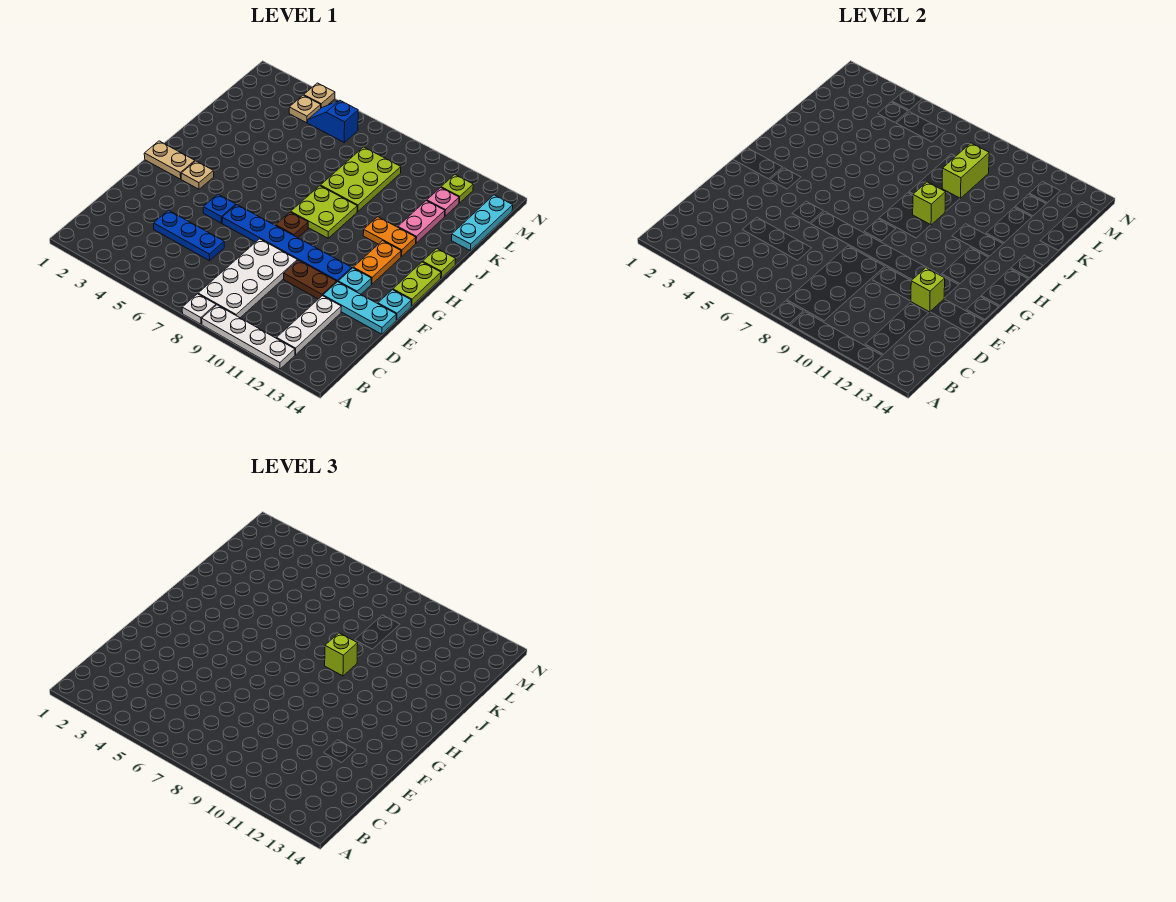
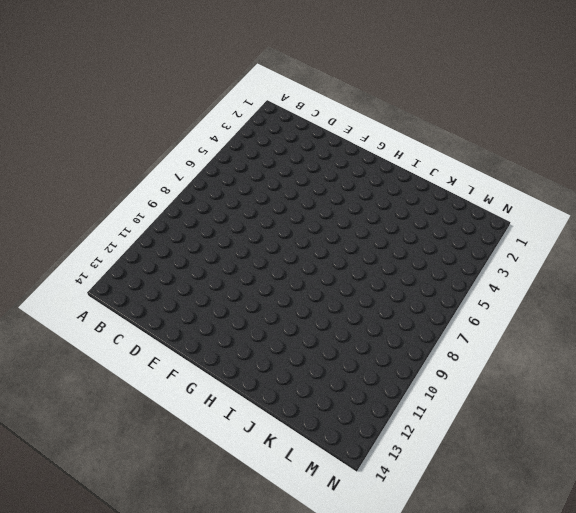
none -> white plate A8 level 1
none -> white plate A9:A12 level 1
none -> white plate B8:E9 level 1
none -> white plate B12:D12 level 1

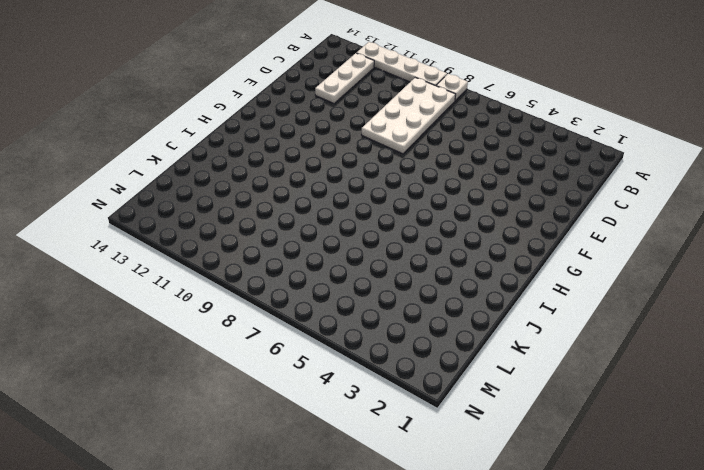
none -> blue plate D4:D6 level 1
none -> brown plate E10:E11 level 1
none -> cyan plate E12:E14 level 1
none -> blue plate F5 level 1

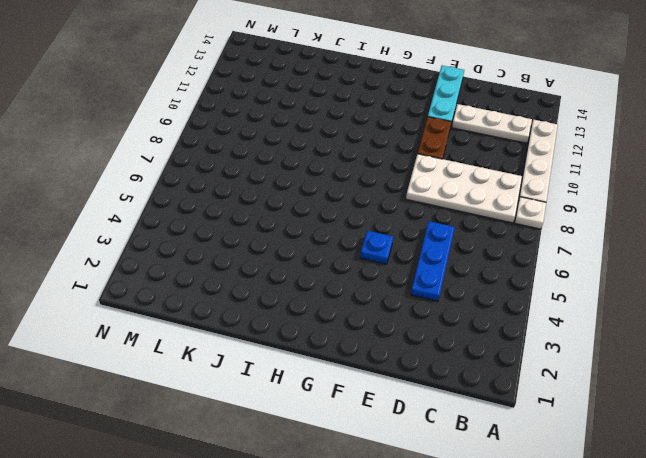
none -> blue plate F6:F11 level 1
none -> cyan plate F12 level 1
none -> cyan plate F14 level 1
none -> tan plate G1:G2 level 1

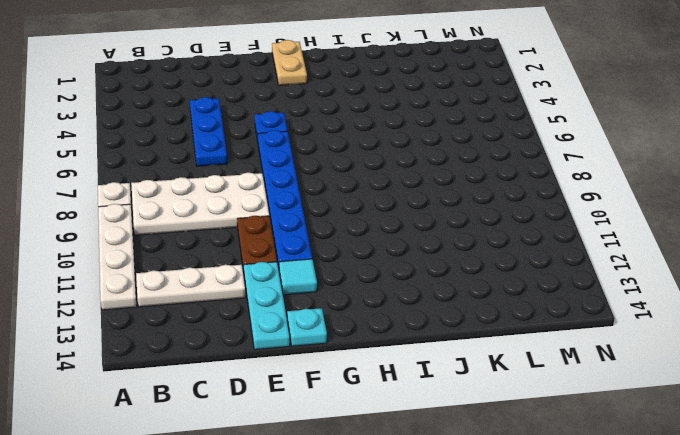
cyan tile F12 level 1 -> cyan plate F12 level 1
none -> tan plate G3 level 1
none -> brown plate G8 level 1
none -> orange plate G12:H12 level 1
none -> lime plate G14:H14 level 1

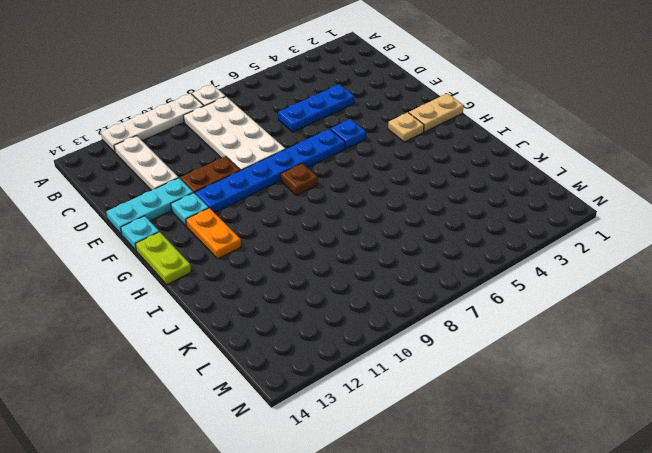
none -> lime plate H8:I9 level 1
none -> orange plate I11:I12 level 1
none -> lime plate I14 level 1
none -> lime plate J8:L9 level 1

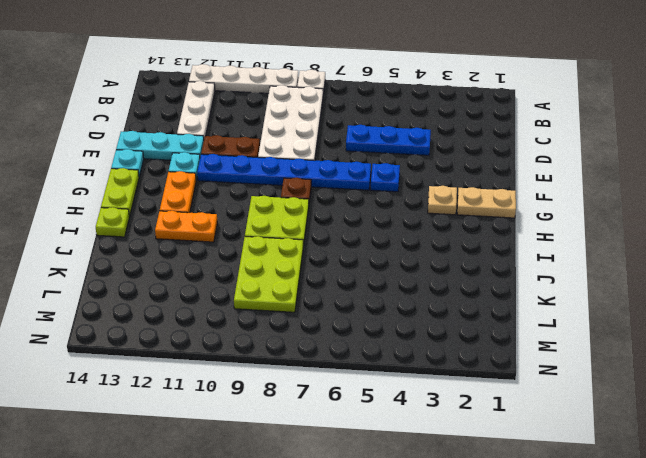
none -> pink plate J12:K12 level 1
none -> cyan plate K14:M14 level 1
none -> pink plate L12 level 1
none -> tan plate M4 level 1

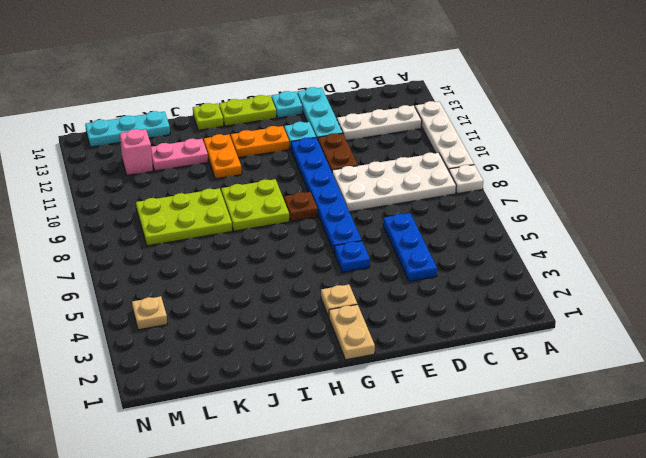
pink brick L12 level 1 -> pink plate L12 level 1
none -> blue slope M5:M6 level 1 top 6
none -> lime plate M12 level 1
none -> tan plate N4 level 1
none -> lime brick E12 level 2

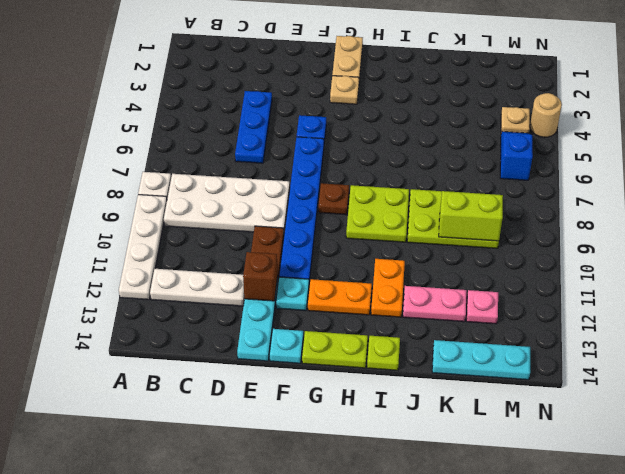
brown brick E12 level 2 -> lime brick E12 level 2
tan round brick N4 level 1 -> tan plate N4 level 1
none -> lime plate M12 level 1
none -> lime brick I9 level 2
none -> lime brick I9 level 3

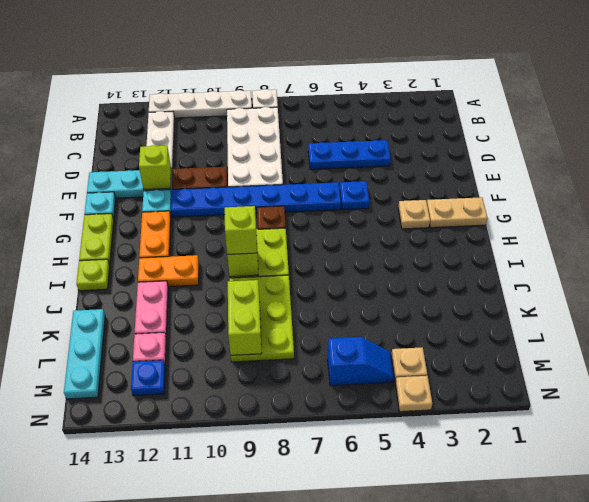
blue plate M12 level 1 -> lime plate M12 level 1

